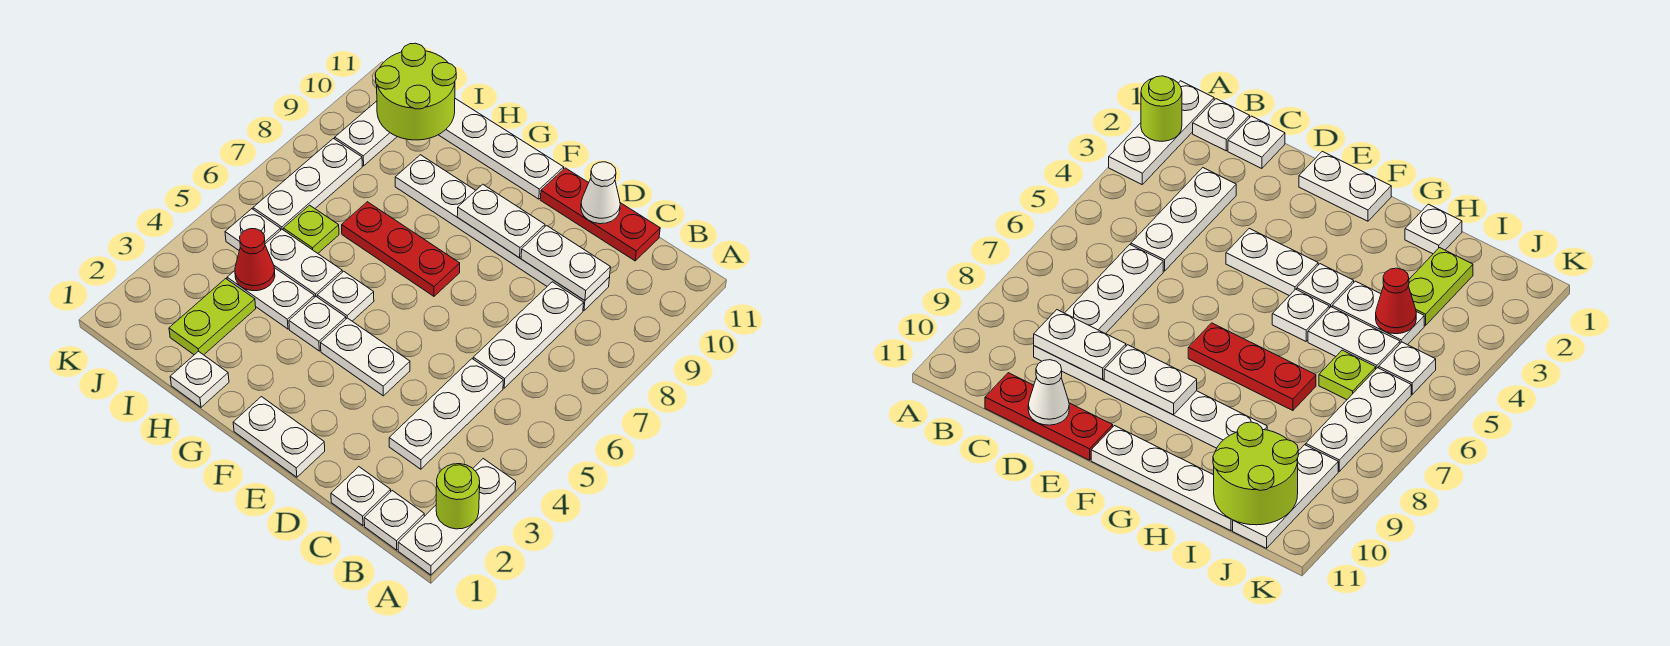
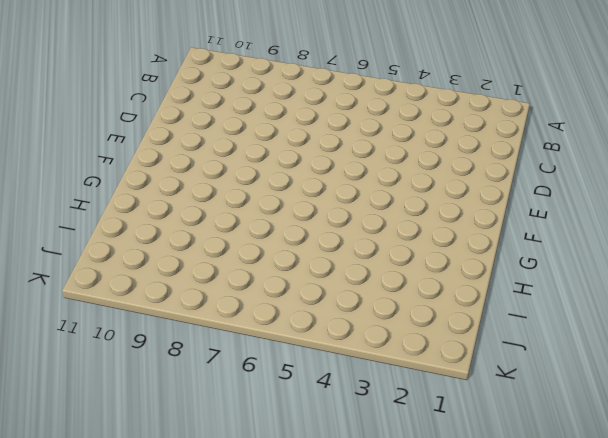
none -> white plate A1:A3 level 1
none -> white plate B1 level 1
none -> white plate C1 level 1

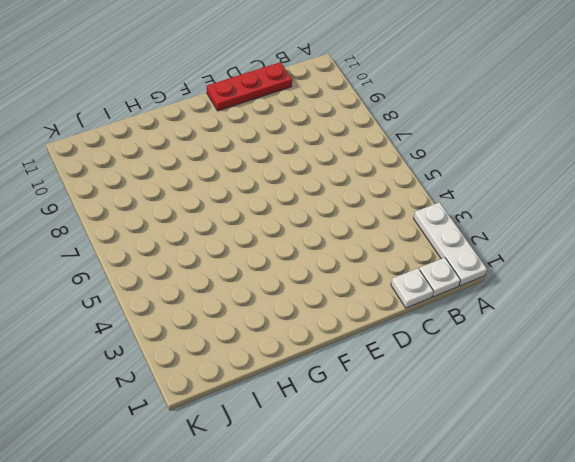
none -> white plate C3:C5 level 1
none -> white plate C6:C8 level 1
none -> white plate C9:H9 level 1

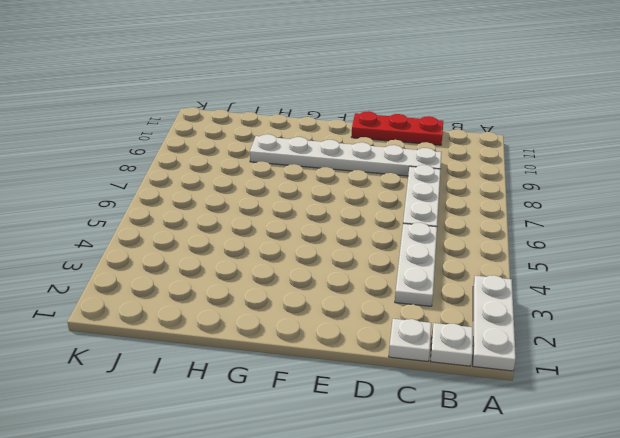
none -> white plate E1:F1 level 1
none -> white plate E4:F4 level 1
none -> red plate F7:H7 level 1

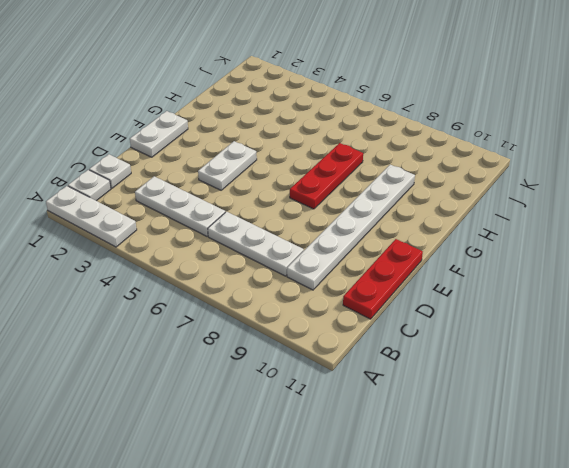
none -> white plate F11:I11 level 1
none -> white plate G4 level 1
none -> white plate G5 level 1

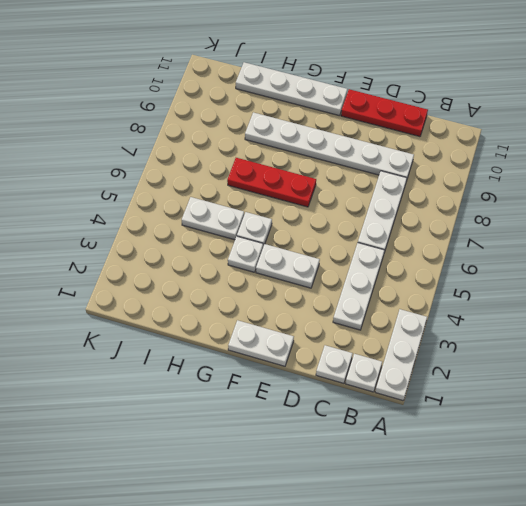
none -> white plate H1 level 1
none -> white plate H4:I4 level 1
none -> lime plate I2:I3 level 1

